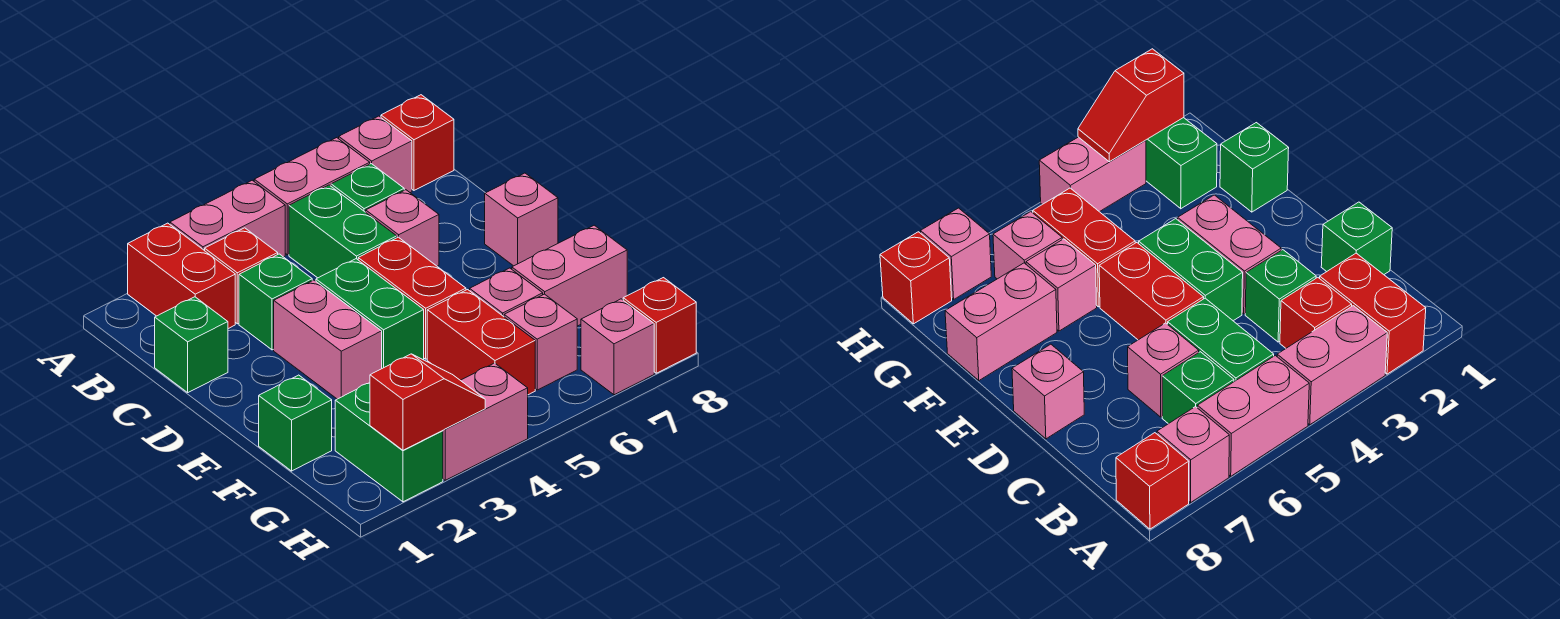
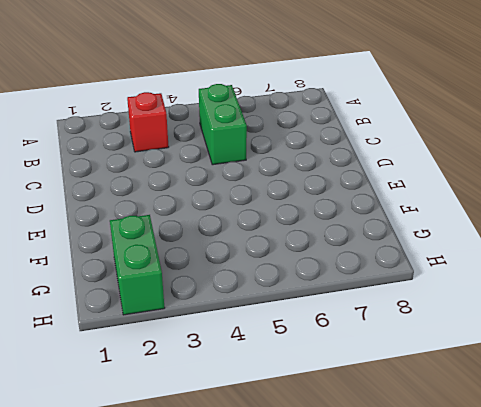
none -> red brick A2:B2 level 1
none -> pink brick A3:A4 level 1
none -> pink brick A5:A6 level 1

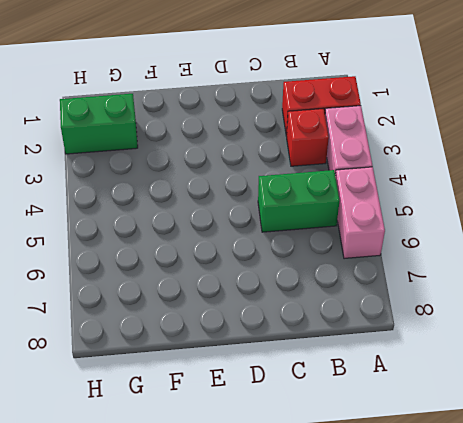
none -> pink brick A7 level 1
none -> red brick A8 level 1
none -> green brick B6 level 1

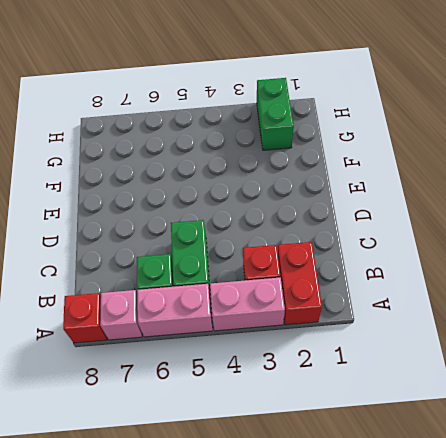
none -> green brick C1 level 1
none -> green brick C3 level 1
none -> pink brick C6 level 1

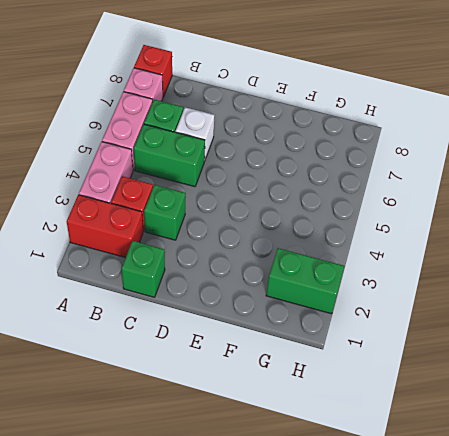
white brick C6 level 1 -> pink brick C6 level 1
none -> pink brick D3:E3 level 1
none -> green brick D4:E4 level 1
none -> red brick D5:E5 level 1

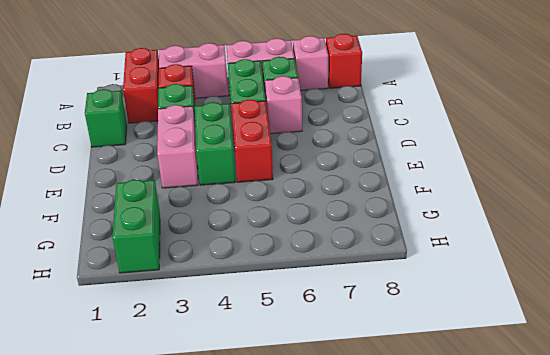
none -> pink brick D8 level 1
none -> green brick F1 level 1
none -> red brick F5:G5 level 1

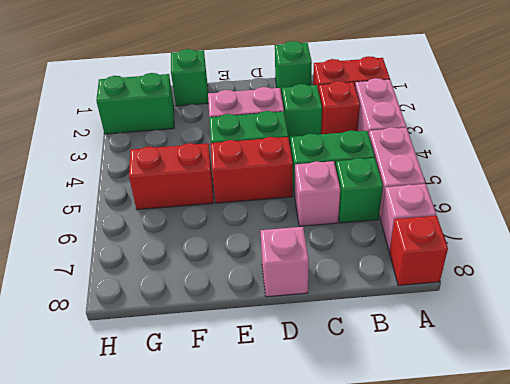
none -> pink brick F6 level 1
none -> pink brick F7:F8 level 1
none -> pink brick G6 level 1

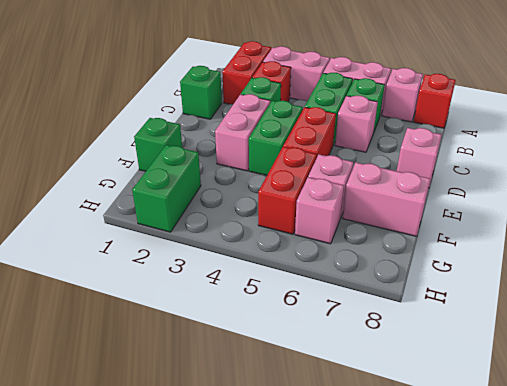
none -> pink brick H3:H4 level 1
none -> pink brick H7 level 1
none -> red brick H8 level 1

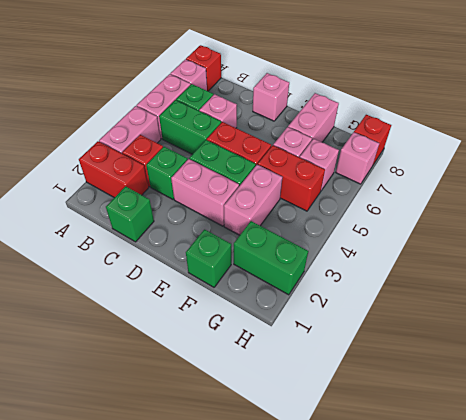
pink brick F3:F4 level 1 -> pink brick H3:H4 level 1
none -> red slope H2:H3 level 2 top 2

